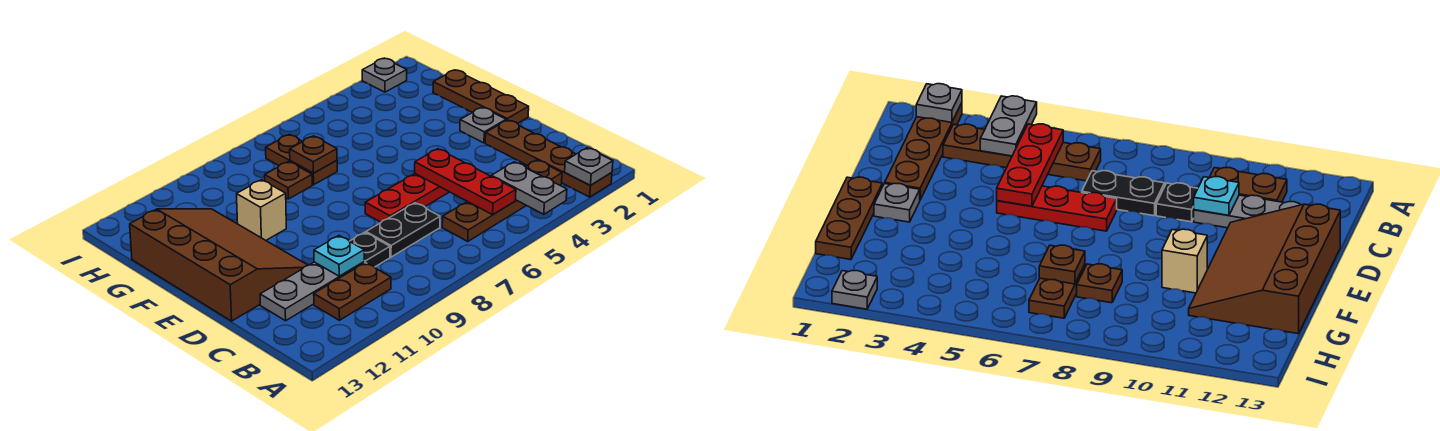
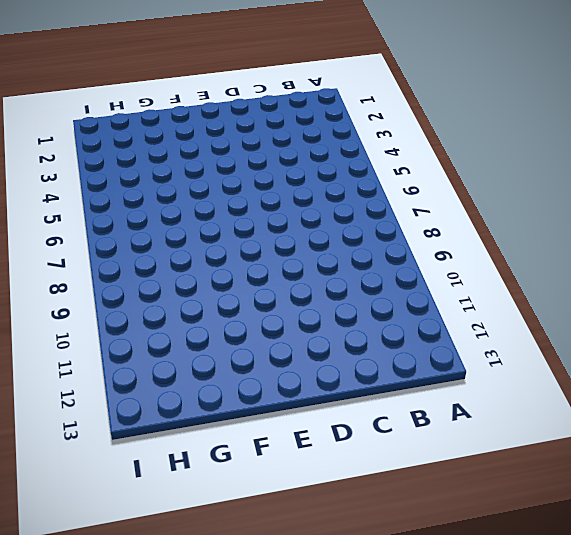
none -> brown plate A2:D2 level 1
none -> brown plate B3:B6 level 1
none -> brown plate B10:B11 level 1

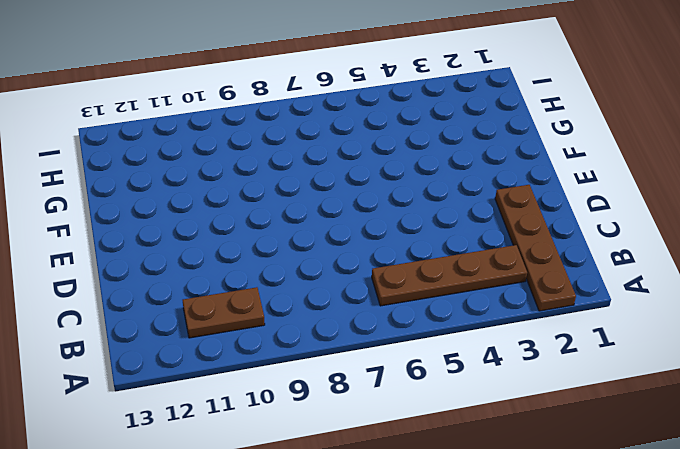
none -> black plate C7:C8 level 1
none -> black plate C9 level 1
none -> grey plate C10:C12 level 1

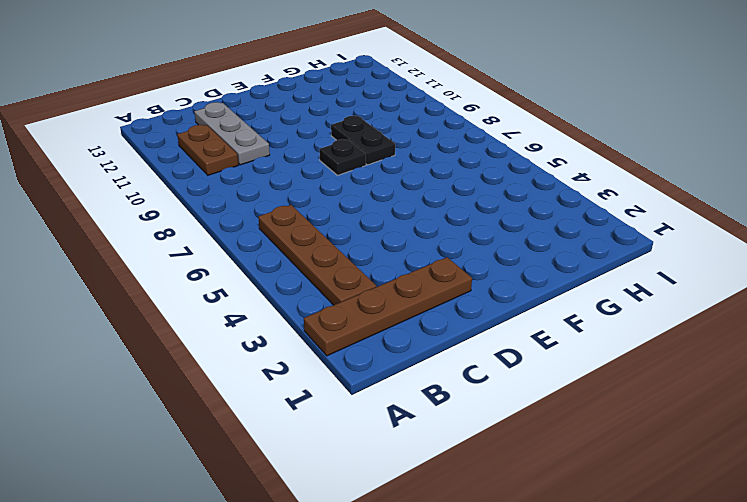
black plate E8 level 1 -> black plate C9 level 1
black plate F8:F9 level 1 -> black plate C7:C8 level 1
none -> red plate D5:D7 level 1
none -> brown slope D11:G13 level 1 top 13
none -> brown plate E1:G1 level 1

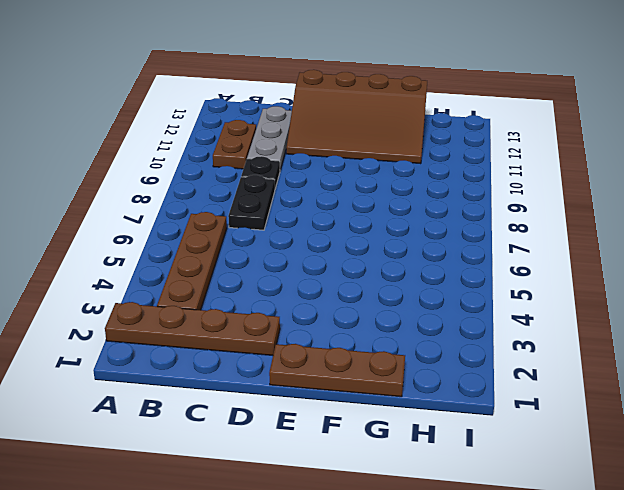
none -> red plate D5:D7 level 1
none -> grey plate E2 level 1
none -> tan brick F10 level 1

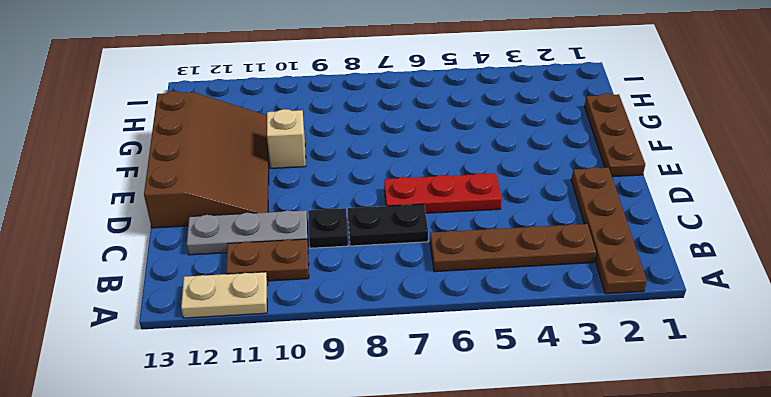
tan plate A11:A12 level 1 -> none
none -> grey plate E2 level 1
none -> brown plate G7:H7 level 1
none -> brown plate G8 level 1

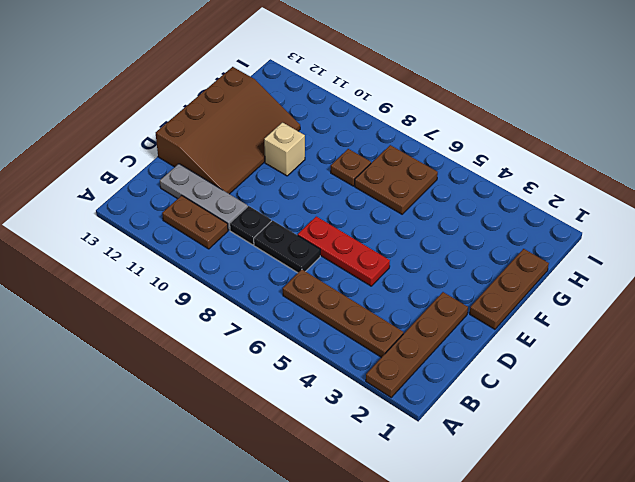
brown plate G6:H7 level 1 -> brown plate G7:H7 level 1
none -> grey plate E2 level 1
none -> grey plate I2 level 1
none -> grey plate A2 level 2

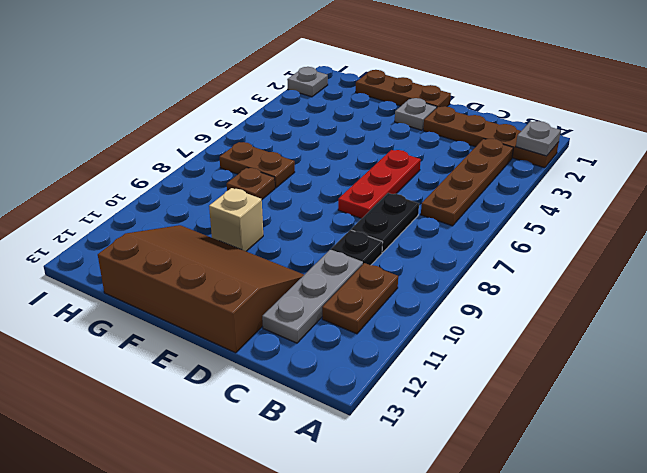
none -> grey plate A4:B4 level 2
none -> red plate B5:D5 level 2
none -> cyan plate C10 level 2

